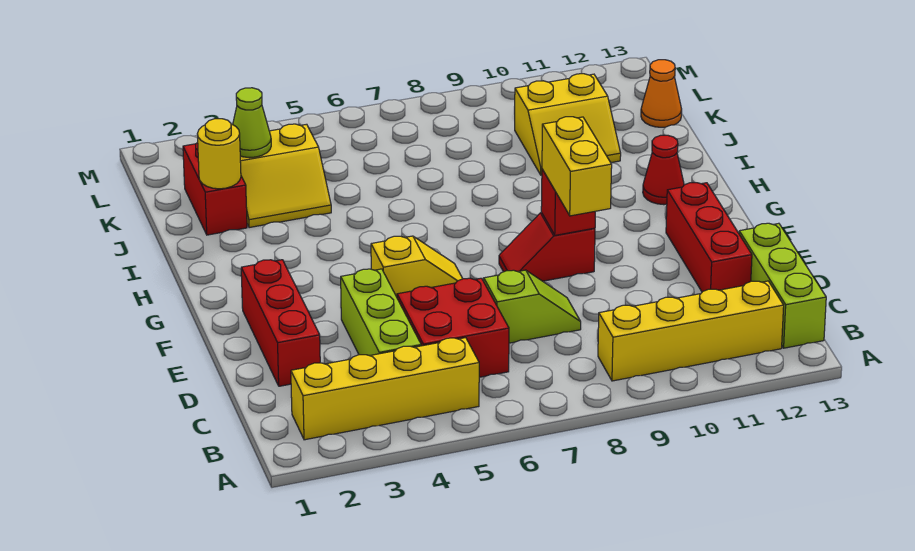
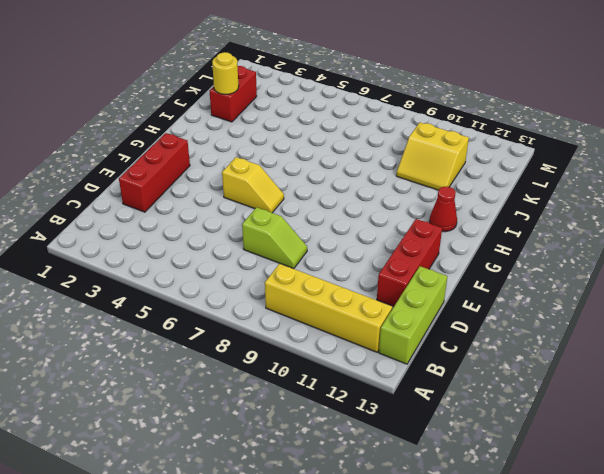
none -> yellow brick B2:B5 level 1
none -> lime brick C4:E4 level 1
none -> red brick C5:D6 level 1

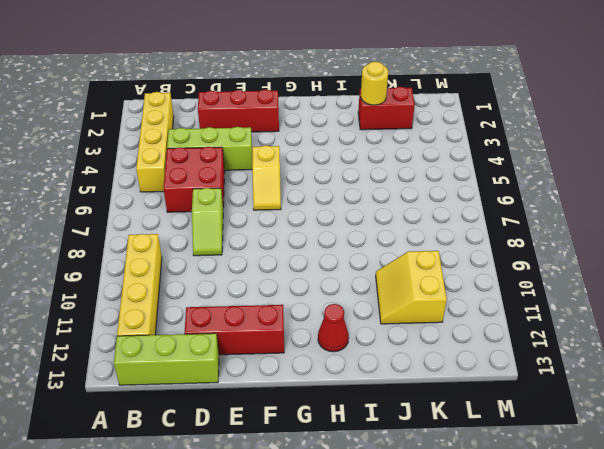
none -> red slope F8:F9 level 1 top 9
none -> yellow slope J3:K4 level 1 top K
none -> orange cone K13 level 1

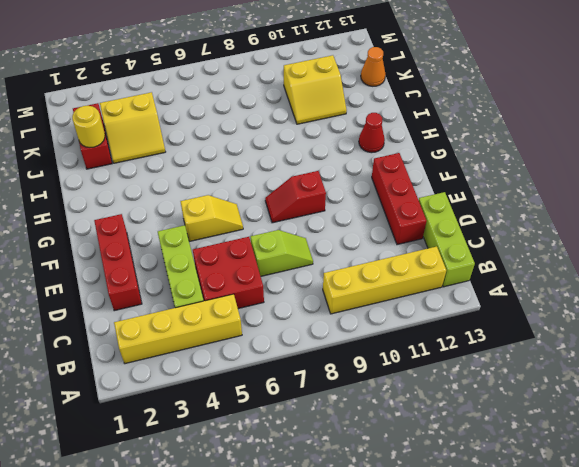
none -> red brick F9 level 2
none -> lime cone K3 level 2
none -> yellow brick E9:F9 level 3

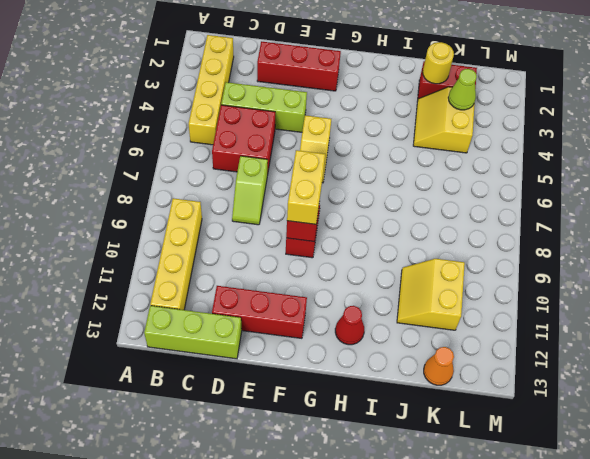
yellow brick F8:F9 level 3 -> yellow brick E9:F9 level 3

